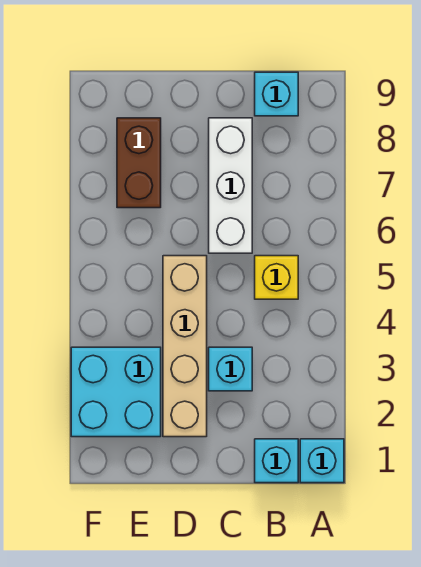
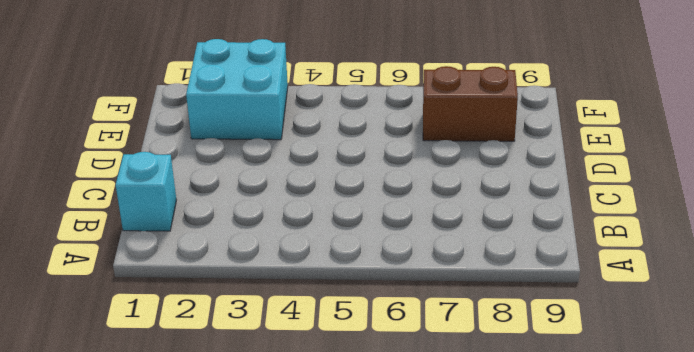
none -> cyan brick A1 level 1
none -> yellow brick B5 level 1

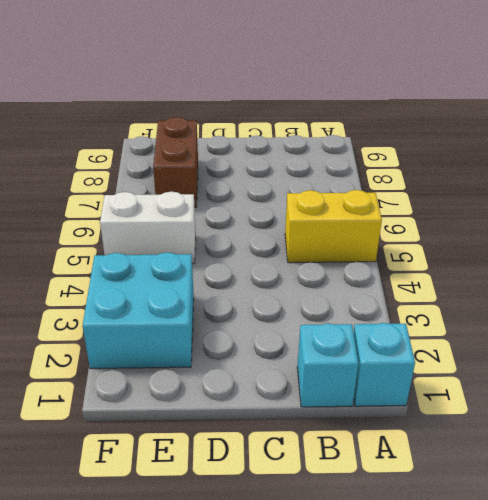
yellow brick A5:B5 level 1 -> yellow brick B5 level 1
white brick E5:F5 level 1 -> none
none -> cyan brick B9 level 1
none -> cyan brick C3 level 1

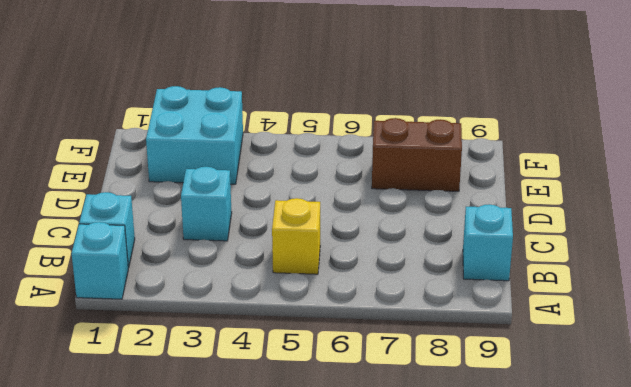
none -> white brick C6:C8 level 1
none -> tan brick D2:D5 level 1

